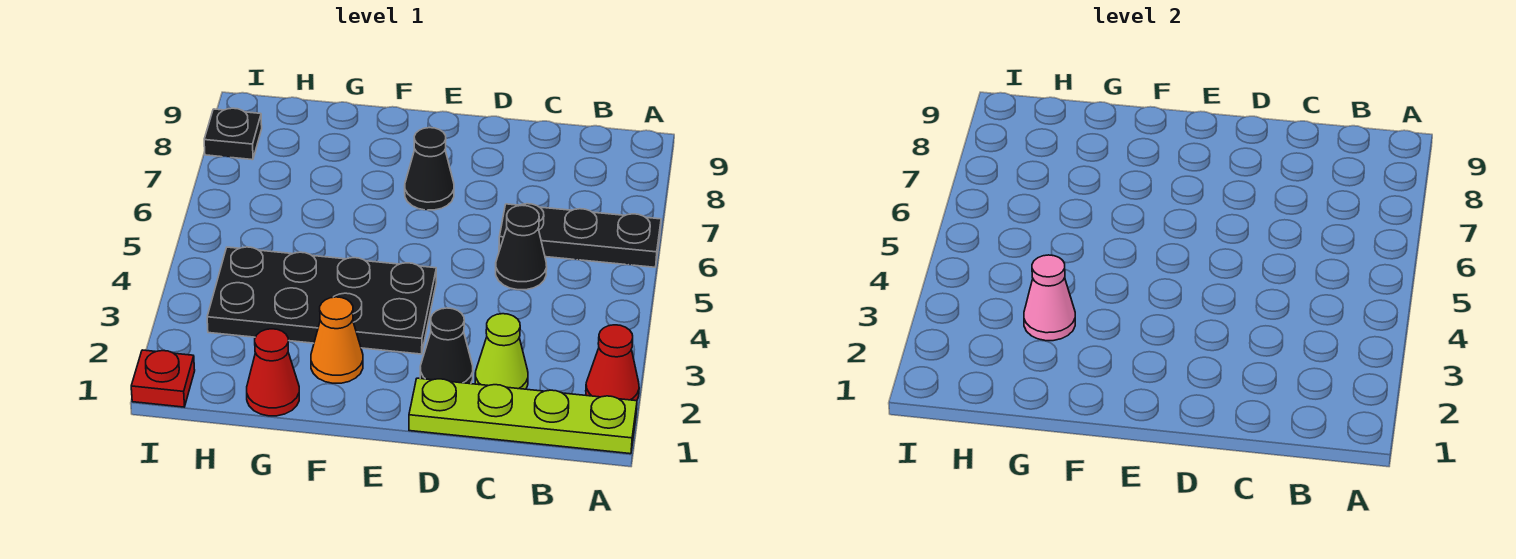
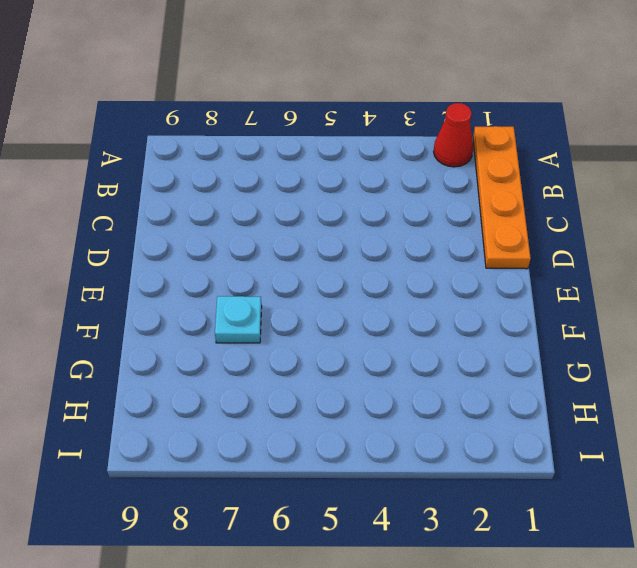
orange plate A1:D1 level 1 -> lime plate A1:D1 level 1
cyan plate F7 level 1 -> none
none -> black plate A6:C6 level 1
none -> lime cone C2 level 1
none -> black cone C5 level 1

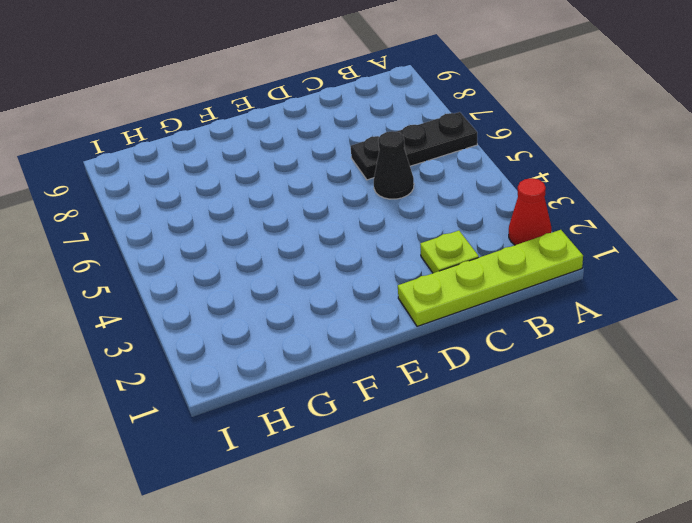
lime plate C2 level 1 -> lime cone C2 level 1
none -> black cone D2 level 1
none -> black plate E3:H4 level 1
none -> black cone E7 level 1

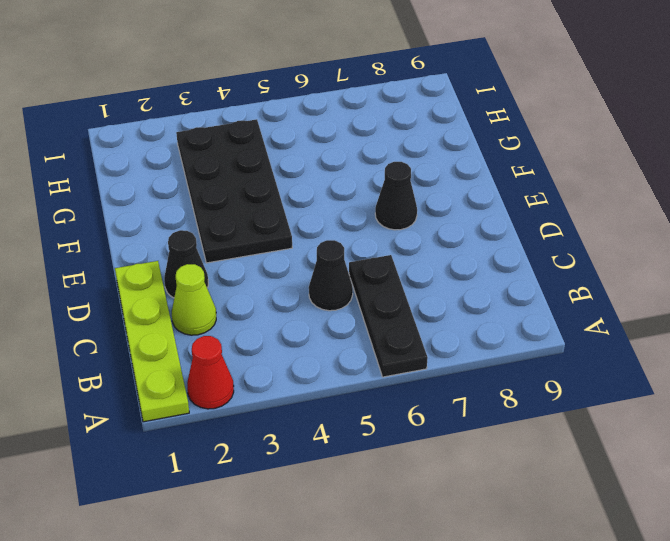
none -> orange cone F2 level 1
none -> red cone G1 level 1
none -> red plate I1 level 1

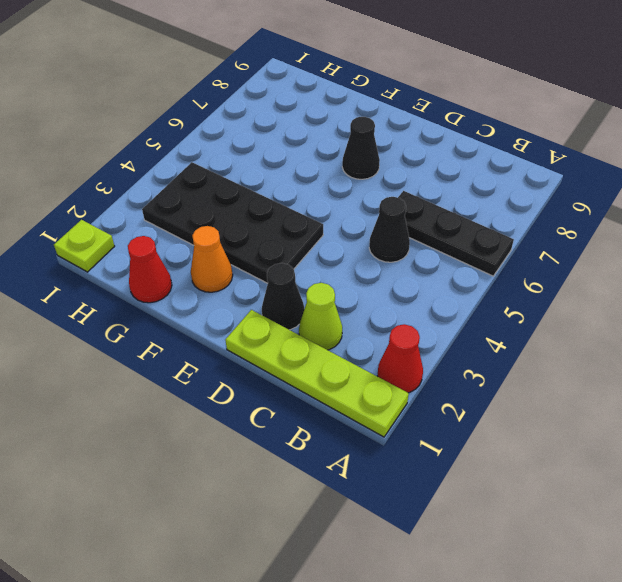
lime plate I1 level 1 -> red plate I1 level 1
none -> black plate I8 level 1
none -> pink cone G3 level 2

